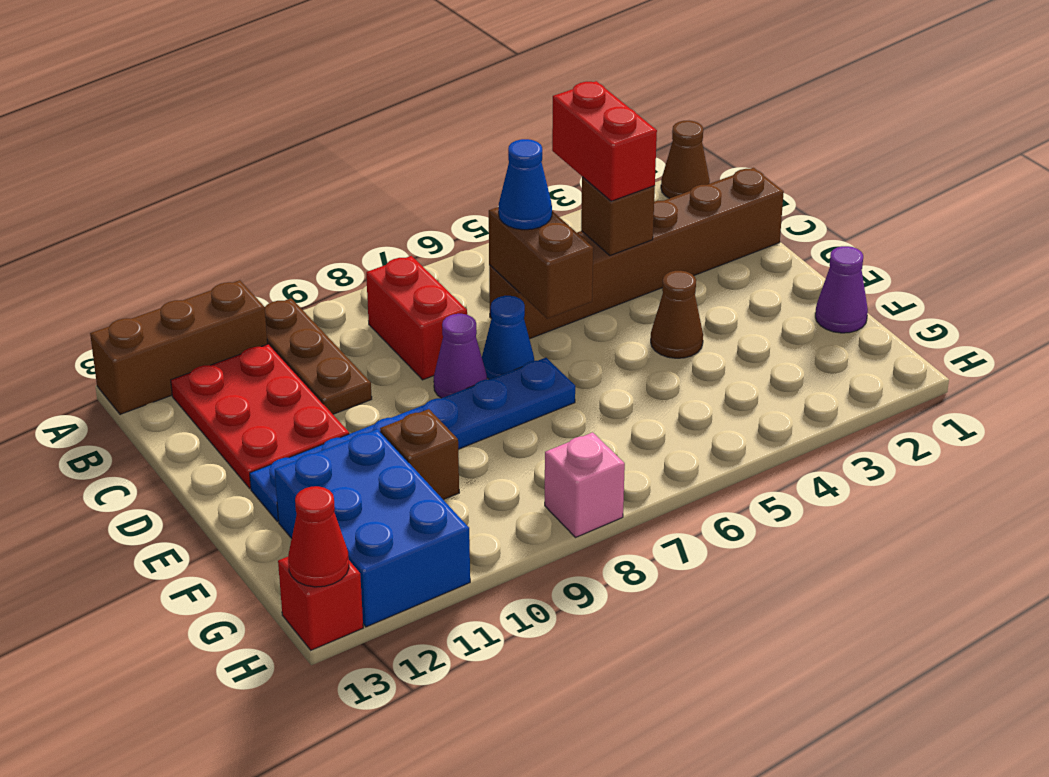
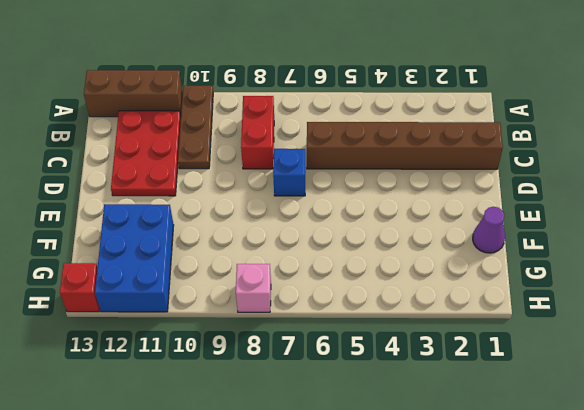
blue brick D7 level 1 -> blue cone D7 level 1
none -> brown cone A1 level 1
none -> purple cone D8 level 1
none -> brown cone E4 level 1

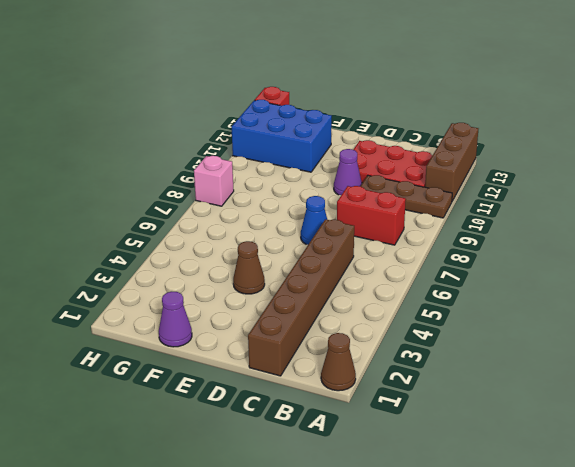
purple cone D10 level 1 -> purple cone D8 level 1
none -> blue plate E7:E12 level 1
none -> brown brick F10 level 1
none -> brown brick C4 level 2

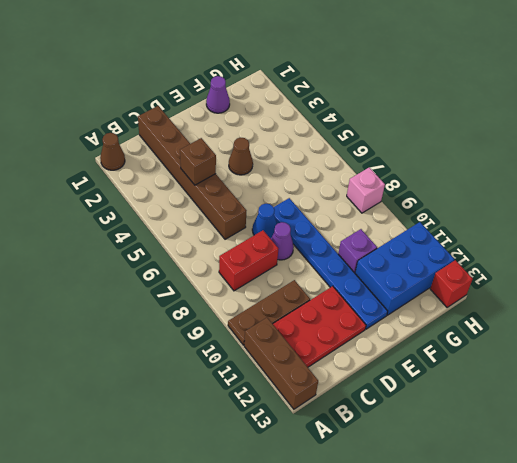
purple brick F10 level 1 -> brown brick F10 level 1
none -> brown brick C6:D6 level 2
none -> red cone H13 level 2
none -> red brick B4:C4 level 3

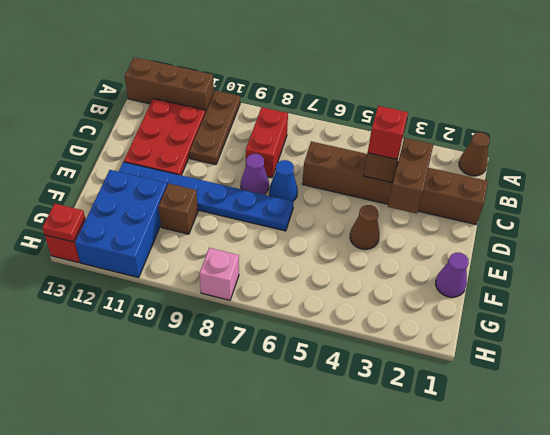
brown brick C3:D3 level 2 -> brown brick C6:D6 level 2
red brick C4 level 3 -> red brick B4:C4 level 3
red plate H13 level 2 -> red cone H13 level 2
none -> blue cone C6 level 3

